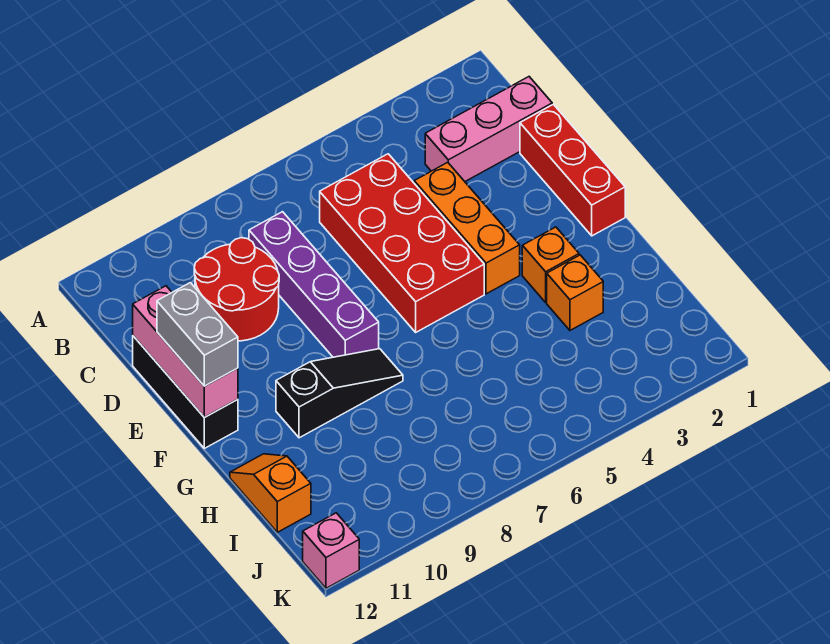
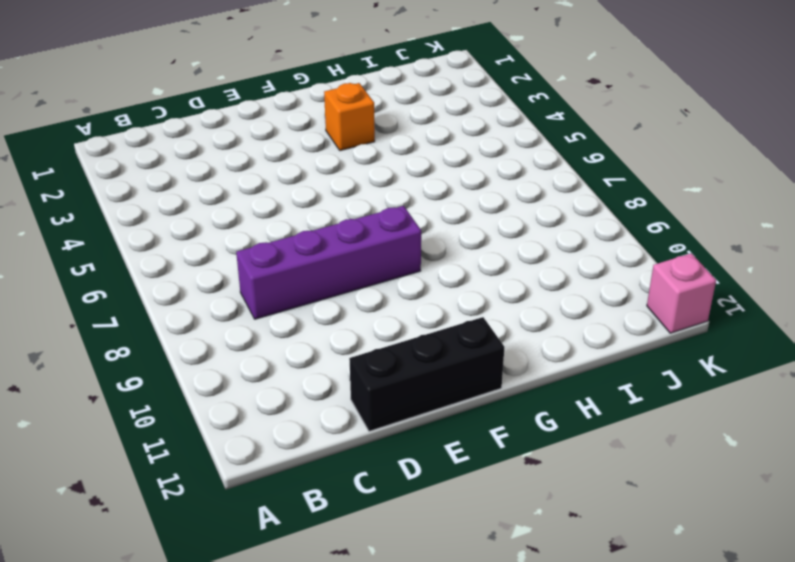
none -> pink brick C1:C3 level 1
none -> red brick C5:F6 level 1
none -> red round brick C9:D10 level 1

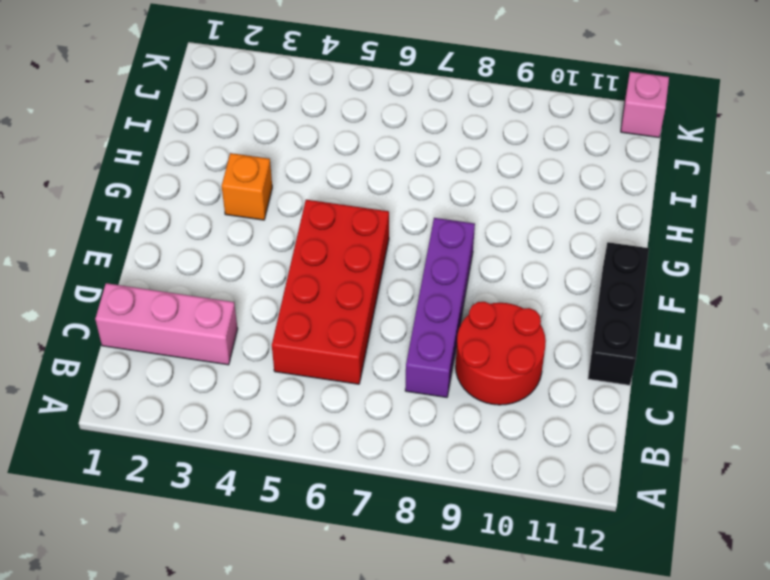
none -> red brick D1:F1 level 1
none -> orange brick D4:F4 level 1
none -> black slope G8:G10 level 1 top 10

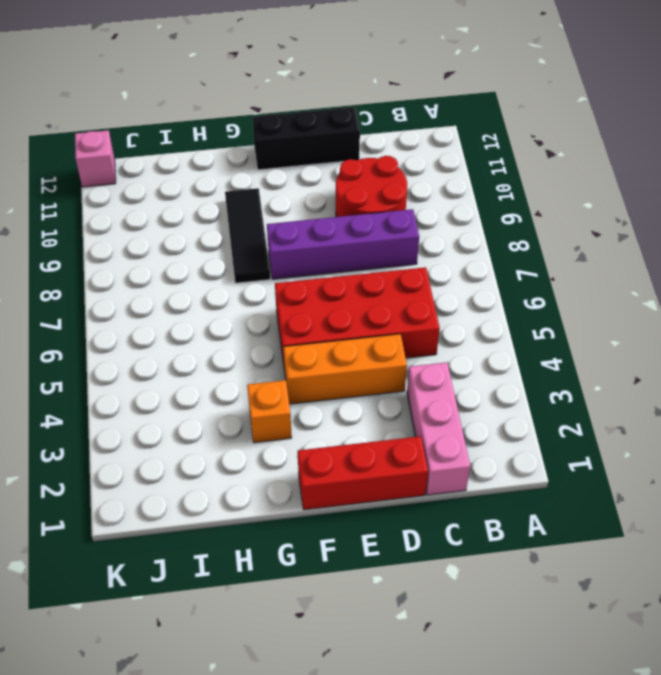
black tile G8:G10 level 1 -> black slope G8:G10 level 1 top 10
none -> orange brick H3 level 1
none -> orange slope H12:I12 level 1 top I
none -> pink brick D12:F12 level 2

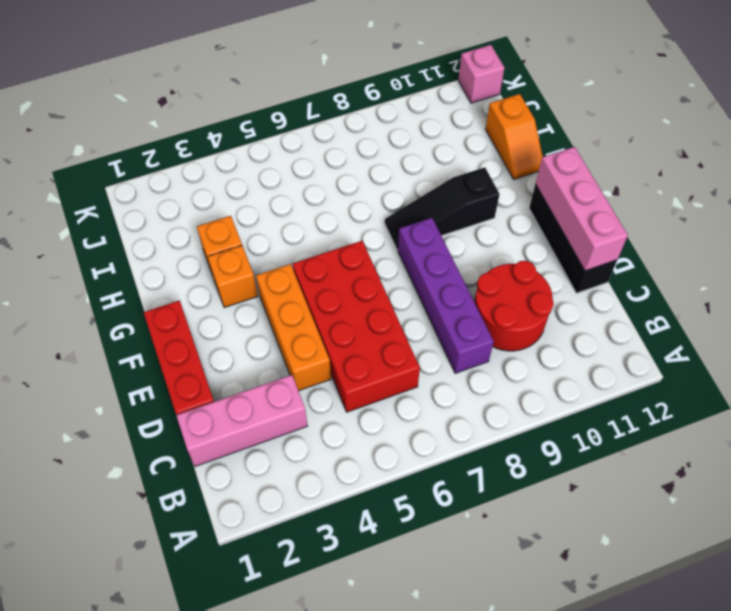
none -> grey brick E12:F12 level 3

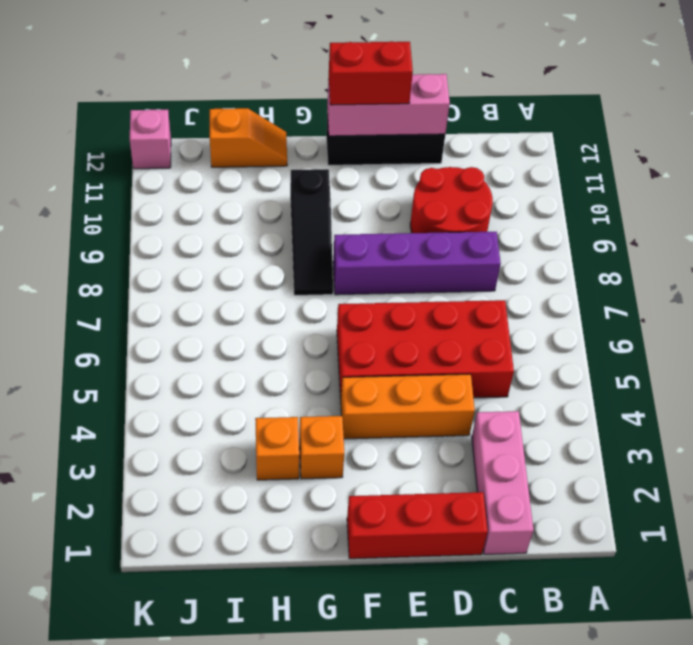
red brick E12:F12 level 3 -> grey brick E12:F12 level 3

